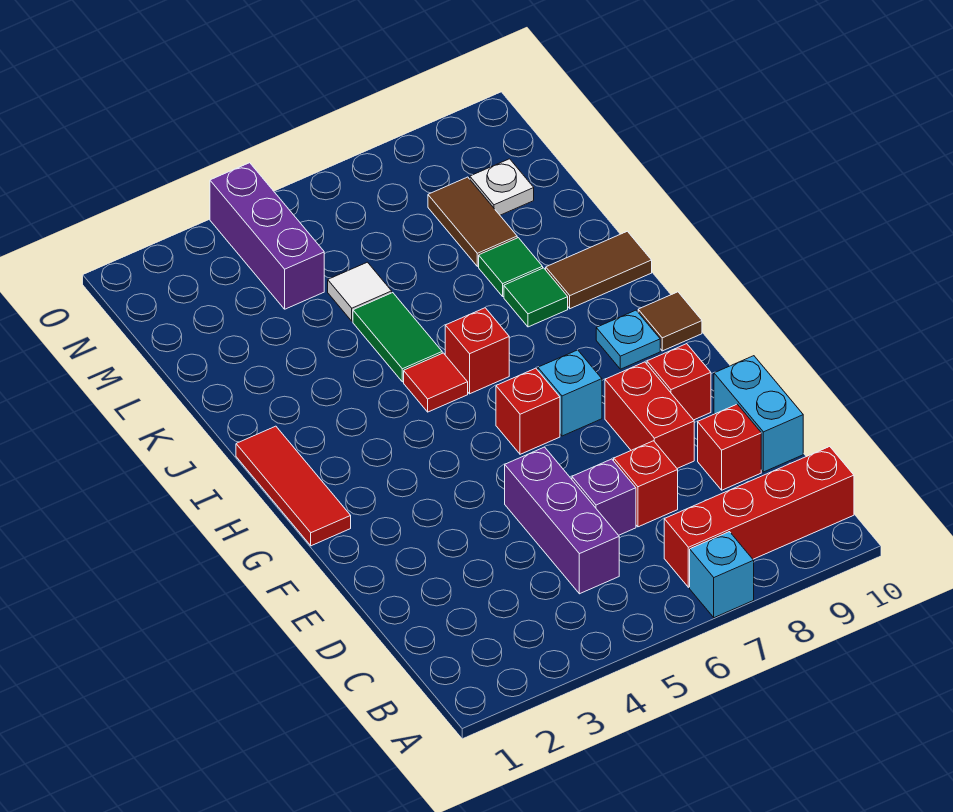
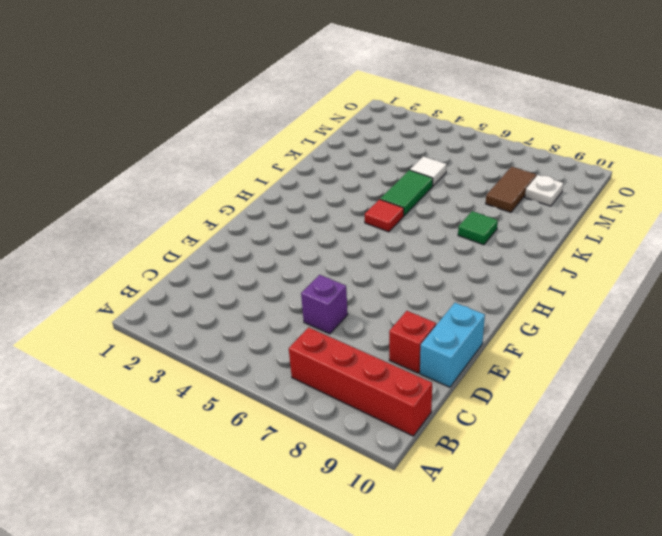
none -> cyan brick A7 level 1
none -> purple brick C5:E5 level 1
none -> red brick D7 level 1

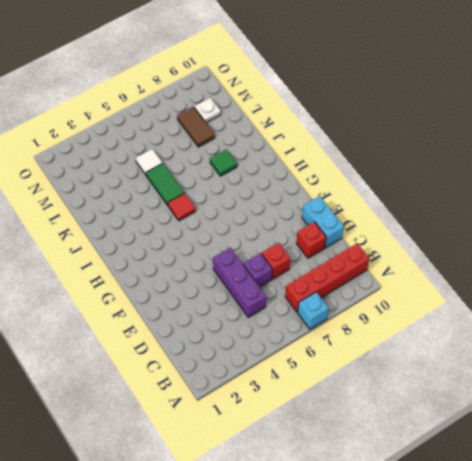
none -> red brick E8:F8 level 1
none -> red brick F9 level 1
none -> red tile G1:I1 level 1

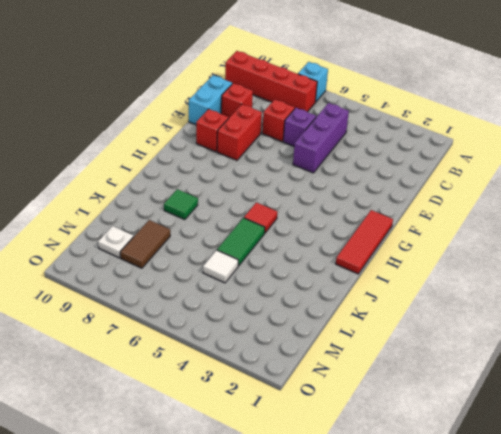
none -> red brick G6 level 1
none -> cyan brick G7 level 1
none -> cyan plate H9 level 1

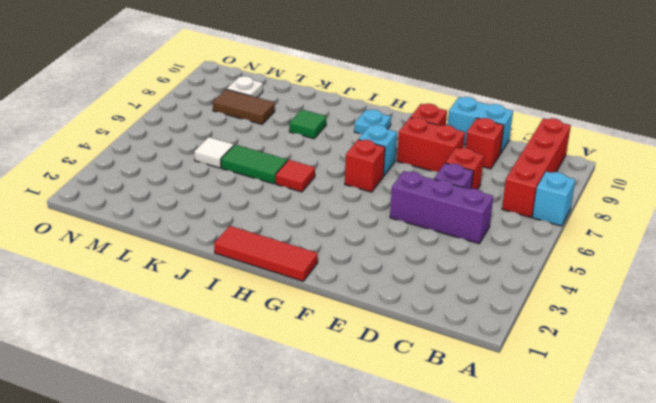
none -> brown tile H10 level 1
none -> red brick I6 level 1
none -> brown tile J9:J10 level 1

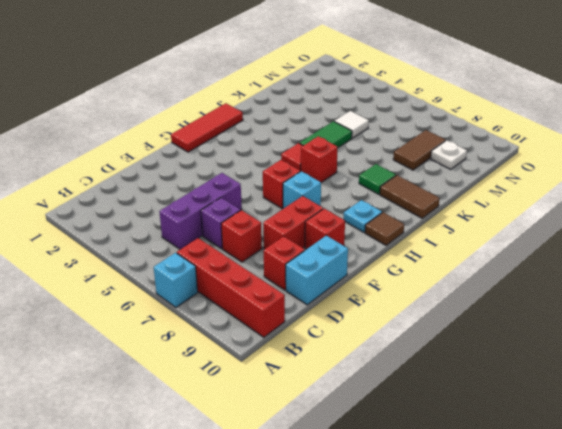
none -> green tile K8 level 1
none -> purple brick M4:O4 level 1

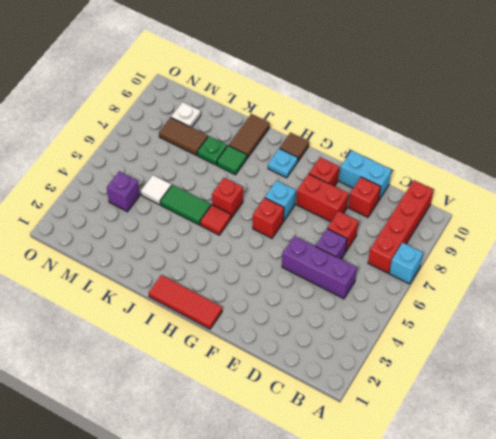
green plate K8 level 1 -> green tile K8 level 1
purple brick M4 level 1 -> purple brick M4:O4 level 1

